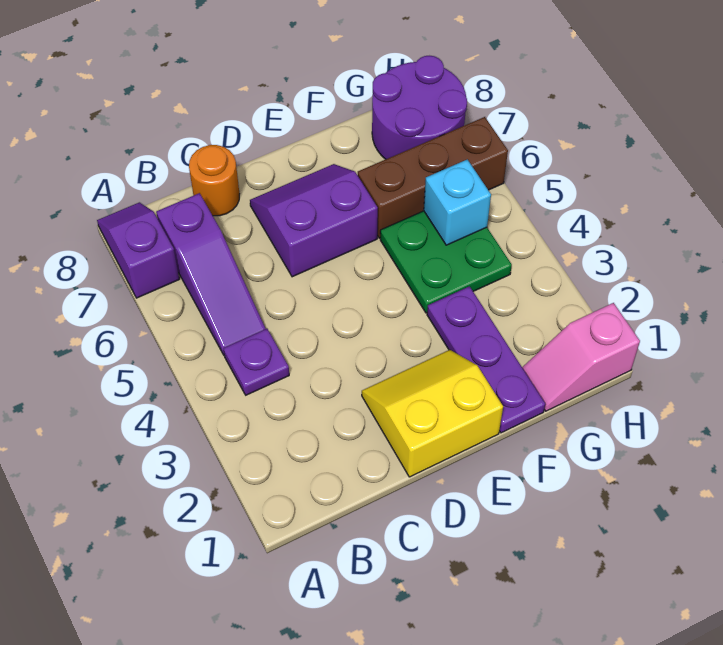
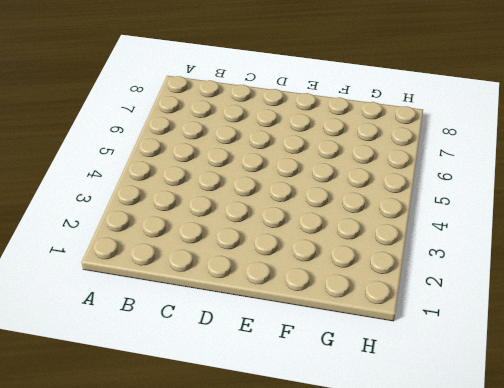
none -> purple slope A7:A8 level 1 top 7
none -> purple plate B4 level 1
none -> purple slope B5:B7 level 1 top 7

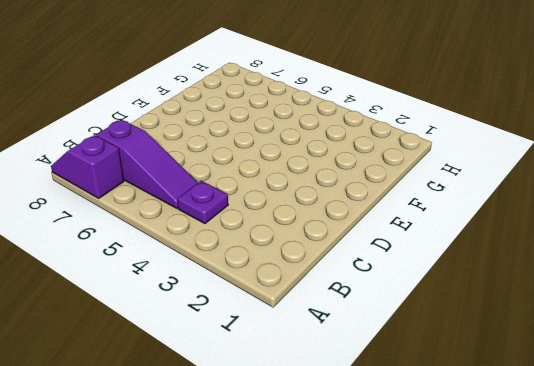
none -> orange round brick C8 level 1
none -> yellow slope D1:E2 level 1 top 1
none -> purple slope D6:E7 level 1 top 6

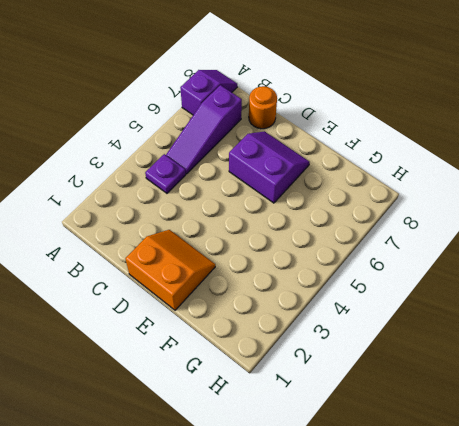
orange slope D1:E2 level 1 top 1 -> yellow slope D1:E2 level 1 top 1
none -> purple plate F1:F3 level 1
none -> green plate F4:G5 level 1
none -> brown brick F6:H6 level 1

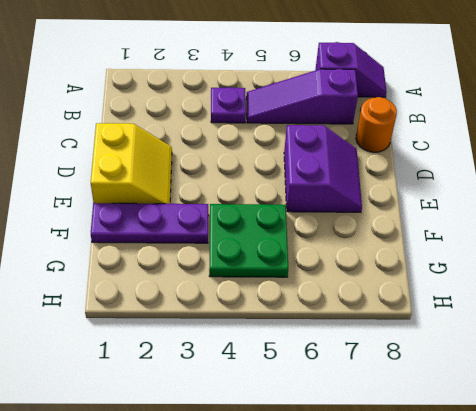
none -> brown brick F6:H6 level 1
none -> pink slope G1:H1 level 1 top H
none -> purple round brick G7:H8 level 1

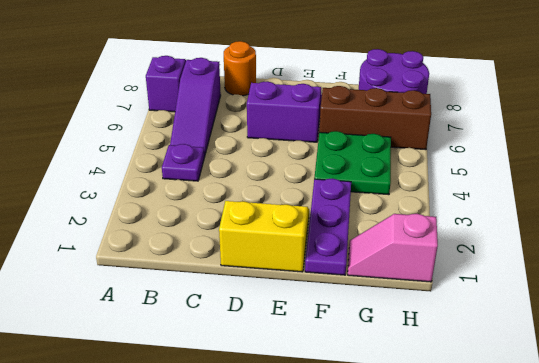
none -> cyan brick G5 level 2

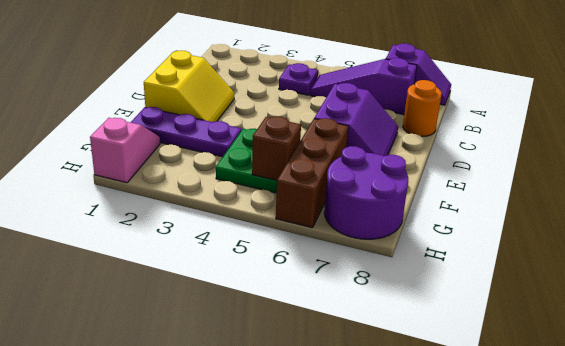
brown brick G5 level 2 -> cyan brick G5 level 2

